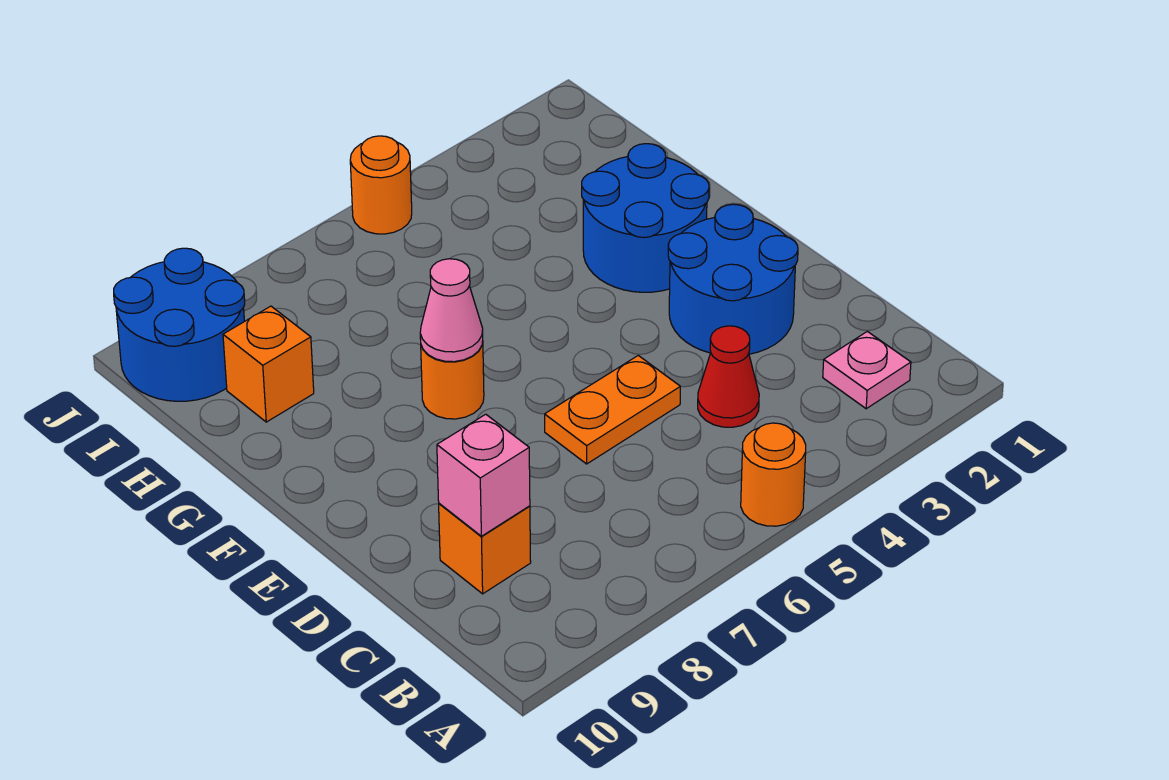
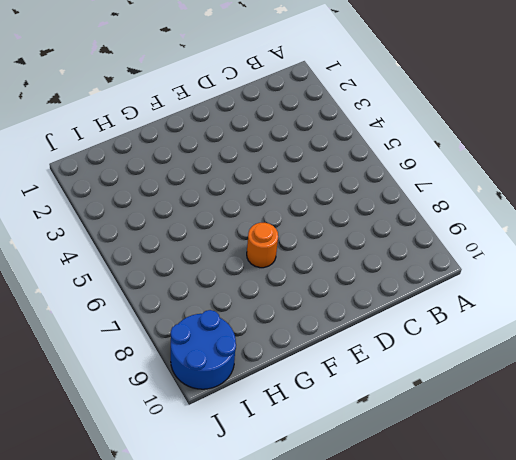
none -> orange round brick A5 level 1
none -> pink plate B2 level 1
none -> red cone C4 level 1

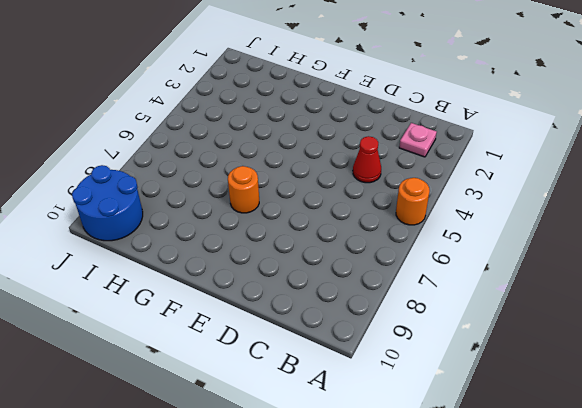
none -> orange brick C9 level 1
none -> blue round brick D2:E3 level 1
none -> orange plate D5:D6 level 1

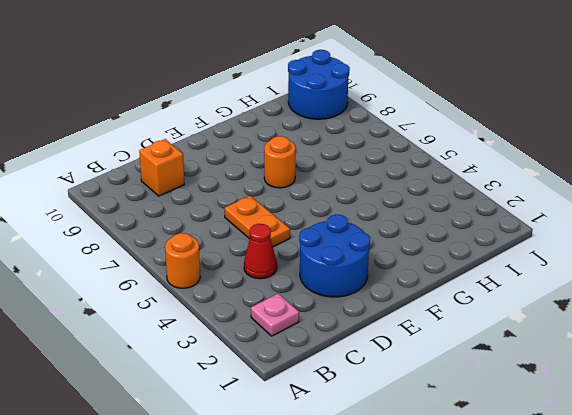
none -> blue round brick F2:G3 level 1
none -> orange brick H9 level 1
none -> orange round brick J5 level 1

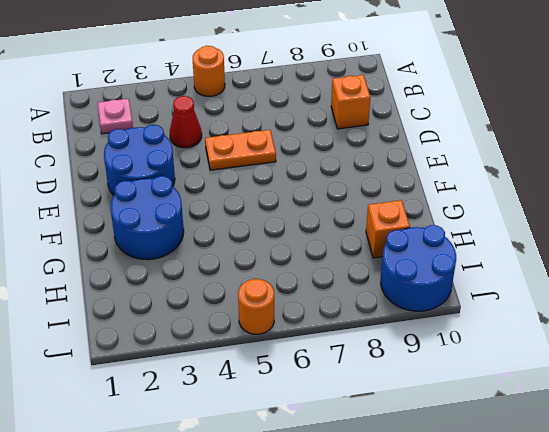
none -> orange round brick F7 level 1
none -> pink brick C9 level 2
none -> pink cone F7 level 2

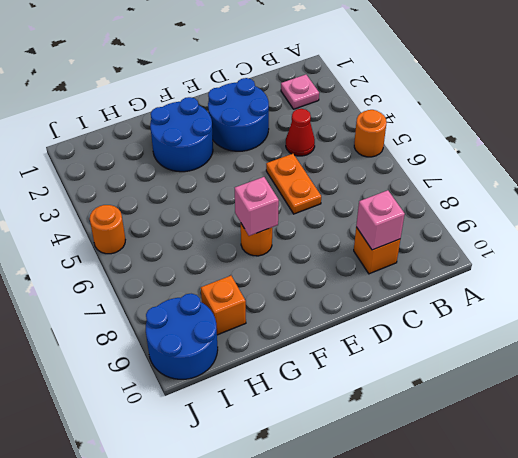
pink brick F7 level 2 -> pink cone F7 level 2

